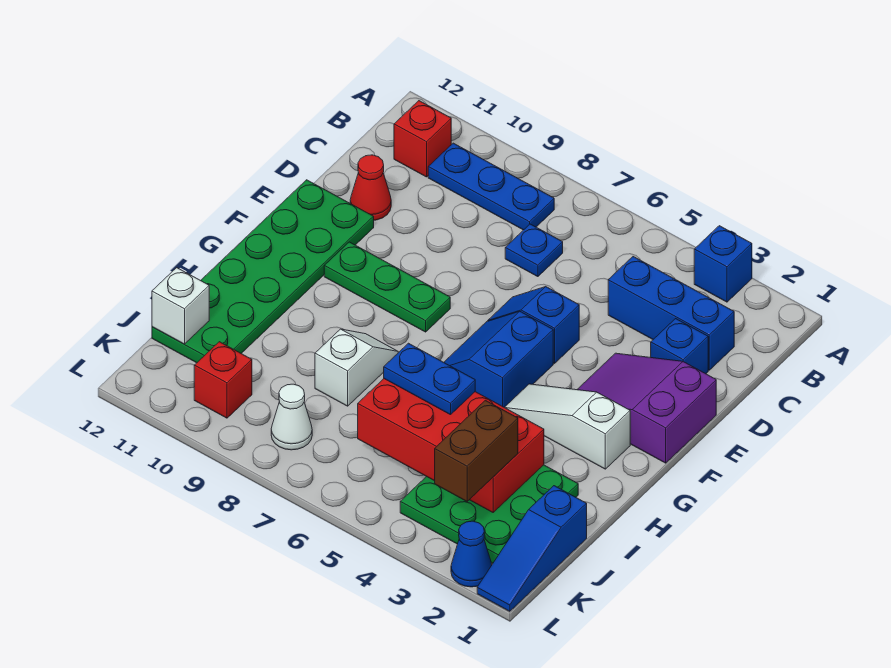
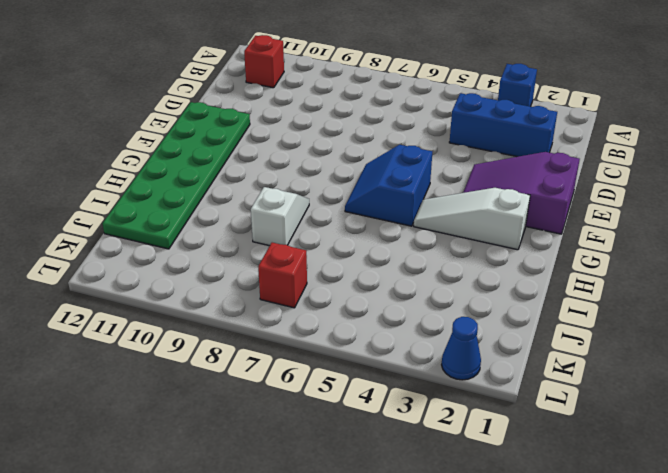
red brick K7 level 1 -> red brick K10 level 1
none -> blue plate B8:B10 level 1
none -> blue plate C7 level 1
none -> blue brick D2 level 1

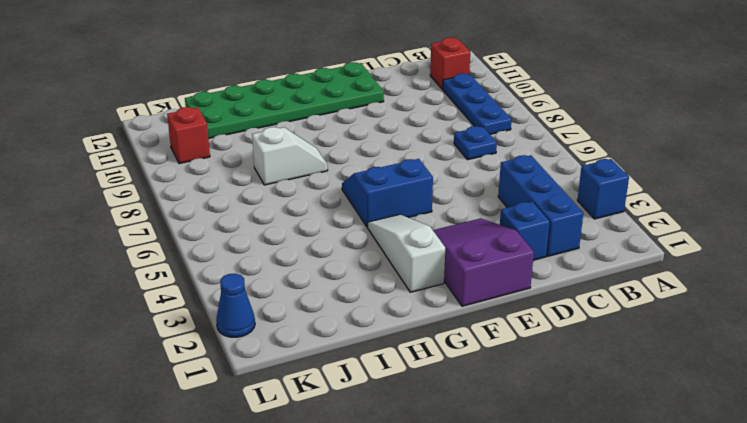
none -> red cone D11 level 1
none -> blue slope E5:E6 level 1 top 5
none -> green plate F8:F10 level 1

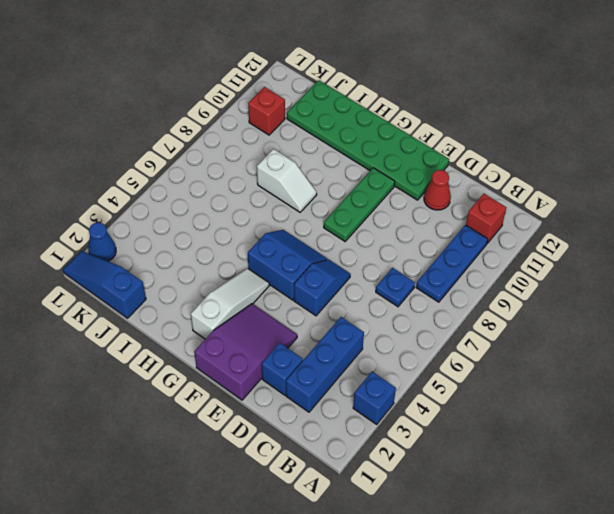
none -> green plate I2:K4 level 1
none -> white cone K8 level 1
none -> red brick I3:J6 level 2

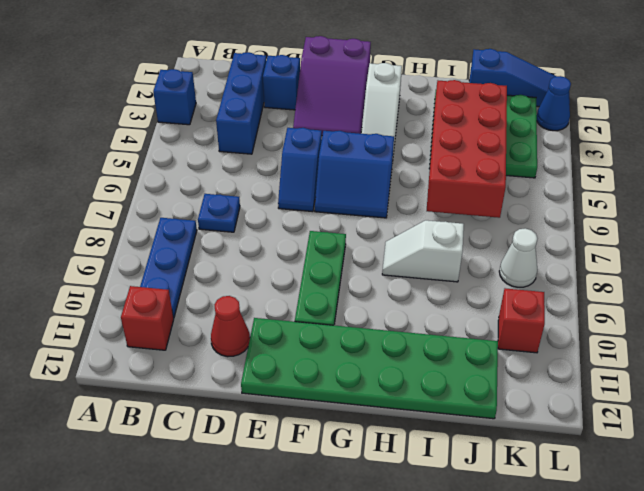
none -> white brick J12 level 2
none -> blue plate I5:I6 level 3
none -> brown brick J3:K3 level 3

